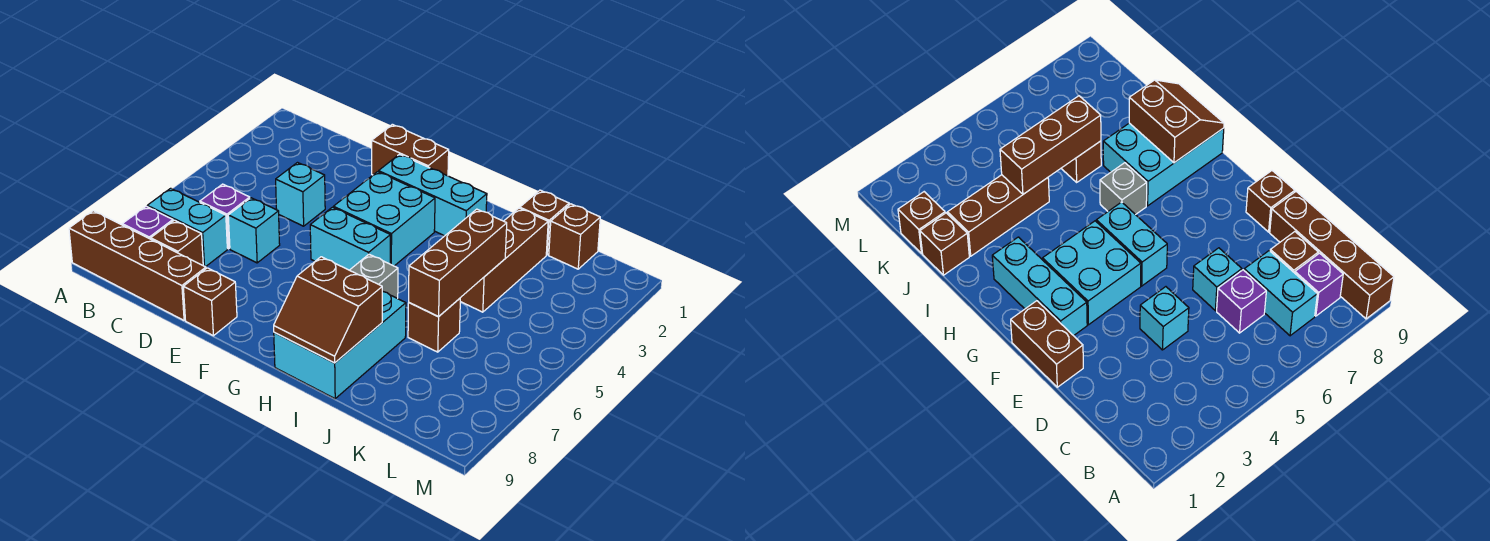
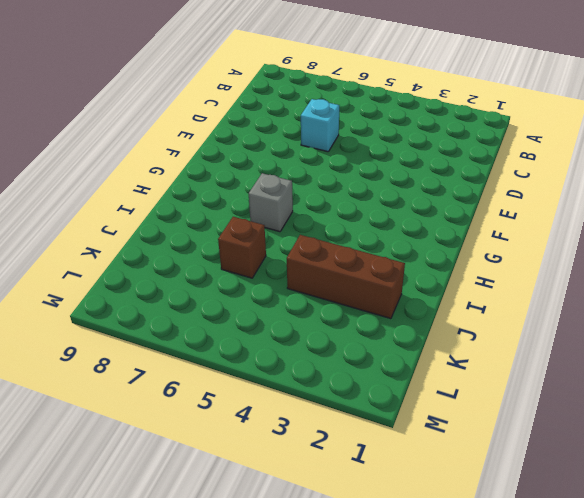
none -> brown brick A9:D9 level 1
none -> cyan brick B7:C7 level 1
none -> purple brick B8 level 1

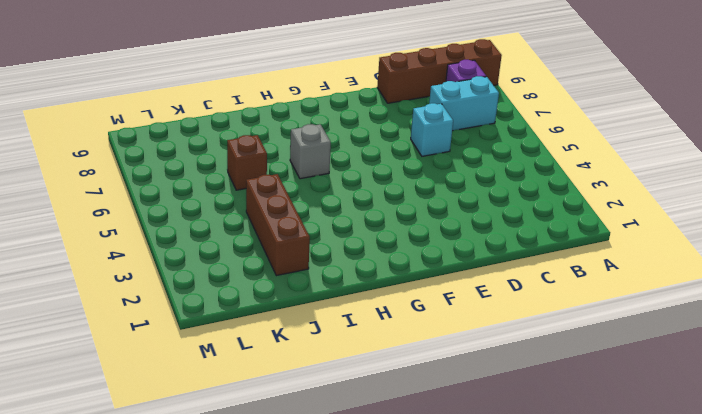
none -> purple brick C6 level 1
none -> brown brick C8 level 1
none -> cyan brick D4 level 1

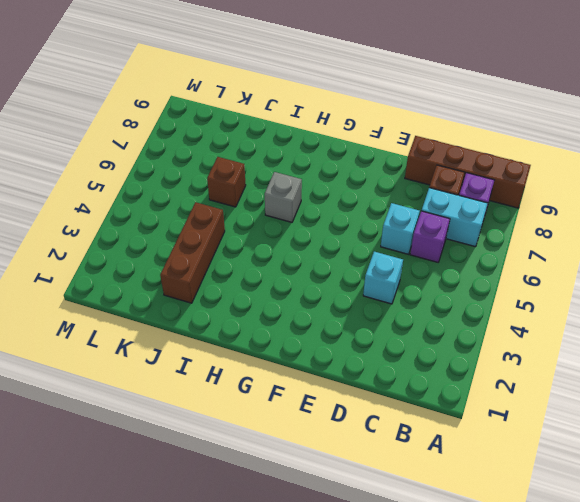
none -> brown brick E1:F1 level 1
none -> brown brick E9 level 1
none -> cyan brick F2:H2 level 1

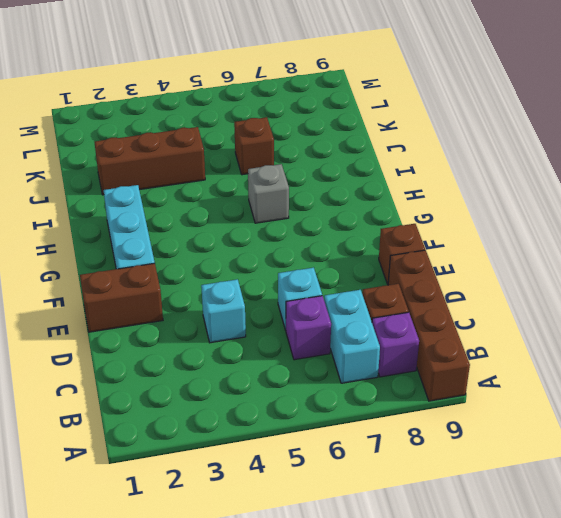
brown brick E1:E2 level 1 -> brown brick E1:F1 level 1
none -> cyan brick F3:G4 level 1
none -> cyan brick F5:G5 level 1
none -> cyan brick H7:I9 level 1

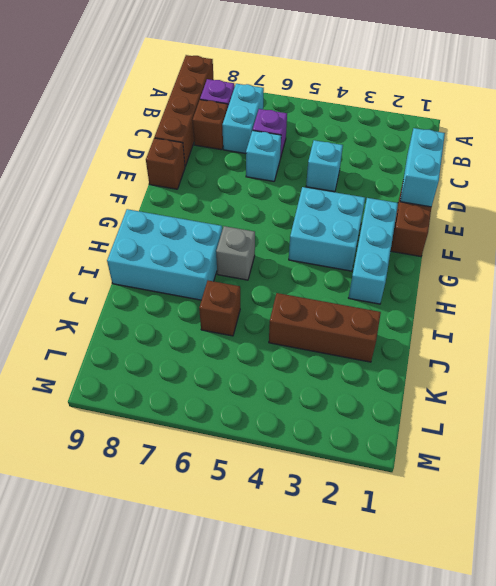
cyan brick D1:E1 level 2 -> cyan brick F5:G5 level 1
none -> brown brick J1 level 1
none -> brown brick K1 level 1
none -> brown slope H8:I9 level 2 top 8

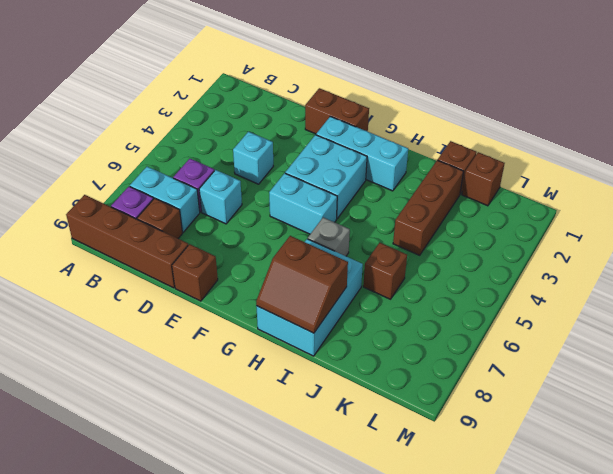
none -> brown brick J4:J6 level 2

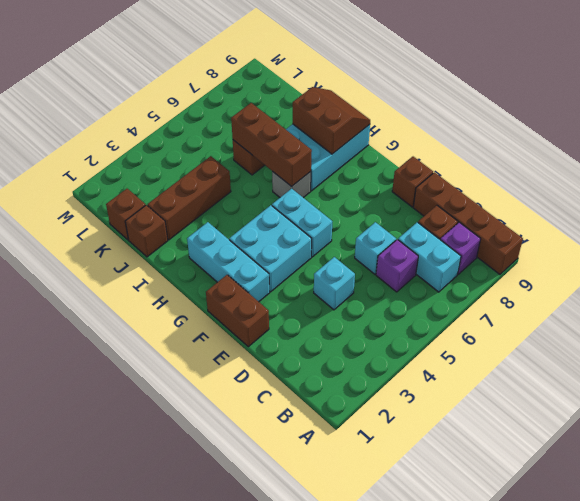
brown brick H6:J6 level 2 -> brown brick J4:J6 level 2

